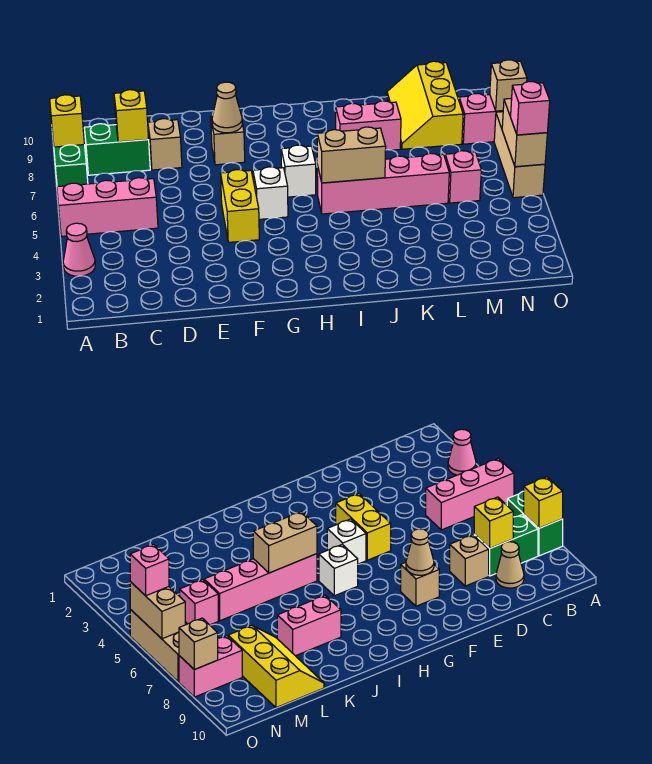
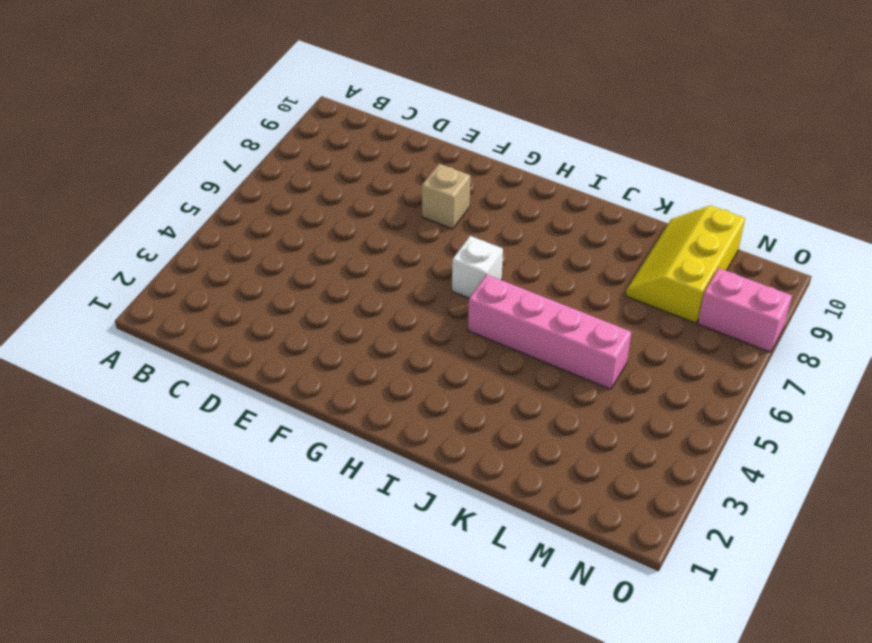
none -> pink cone A3 level 1
none -> pink brick A5:C5 level 1
none -> green brick A7:A8 level 1

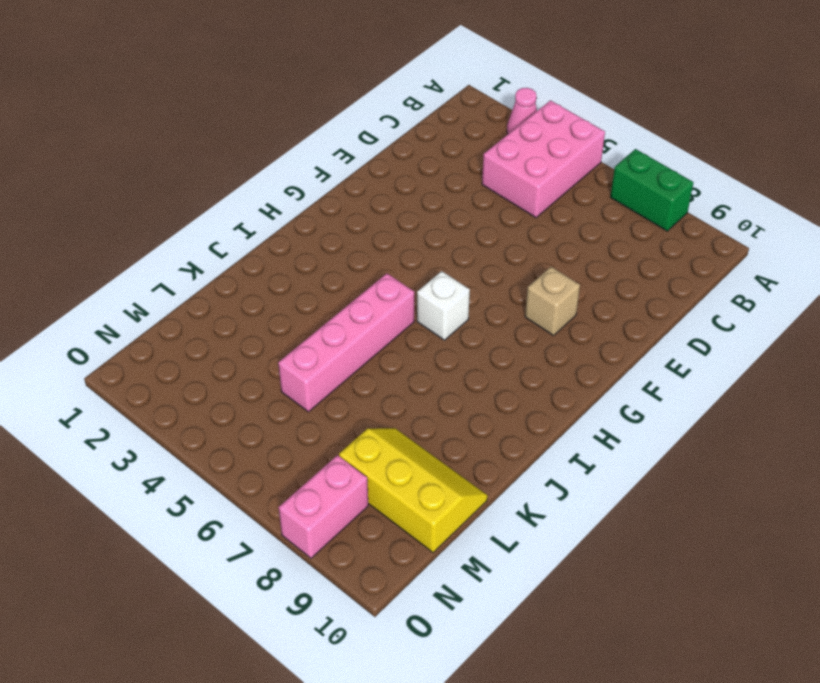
pink brick A4:C5 level 1 -> pink brick A5:C5 level 1
none -> green brick B8:C8 level 1
none -> tan cone C9 level 1
none -> tan brick D8 level 1

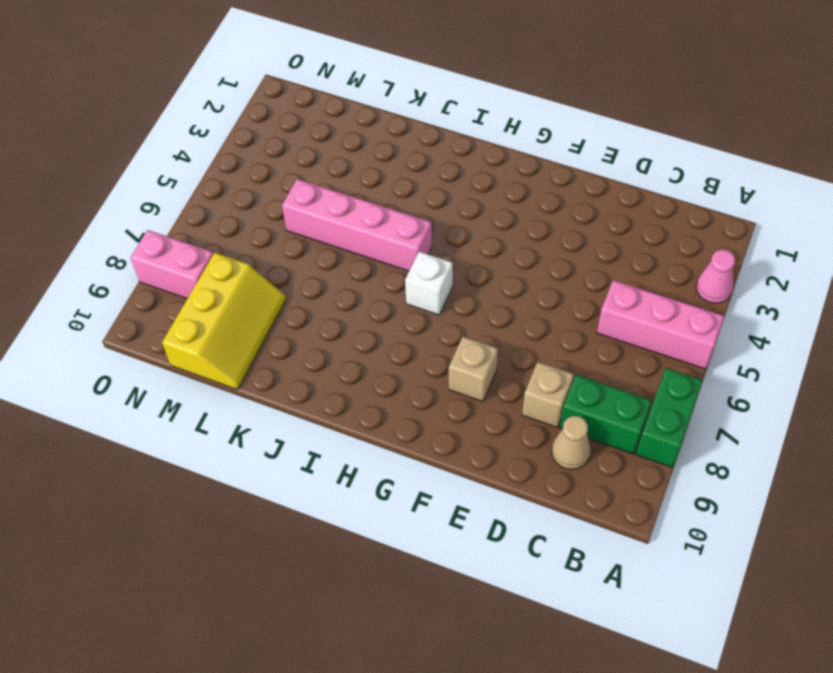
none -> yellow brick F4:F5 level 1
none -> white brick G5 level 1
none -> pink brick J8:K8 level 1

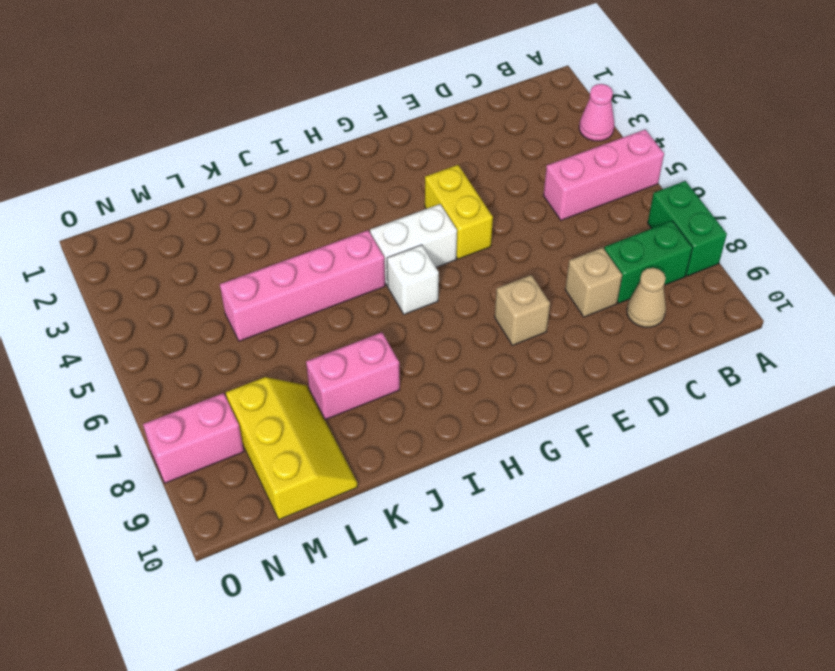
white brick G5:H5 level 1 -> white brick G5 level 1
none -> pink brick M5 level 1
none -> tan brick O5:O7 level 1
none -> yellow brick A8 level 2

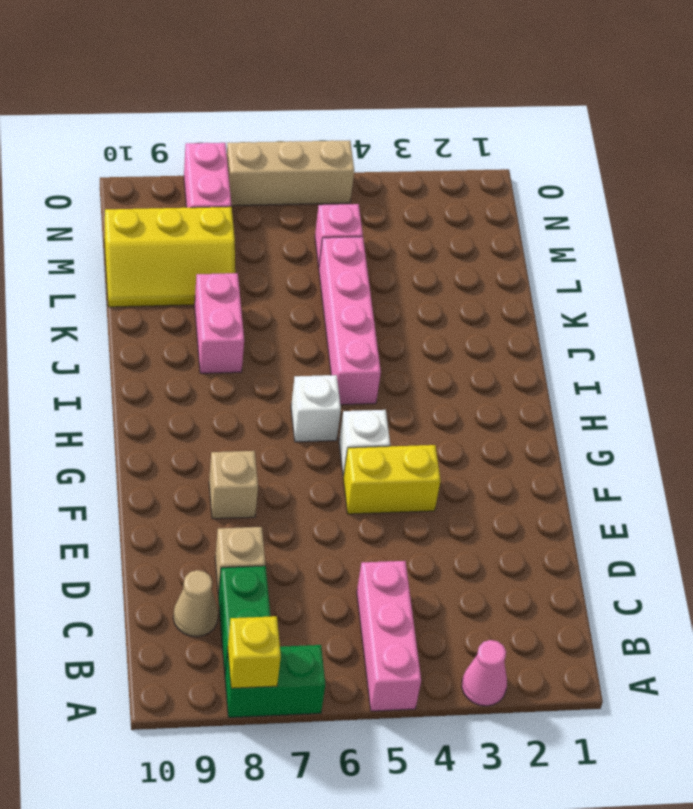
none -> yellow brick C8 level 2
none -> tan cone F8 level 2
none -> tan brick I5:J5 level 2

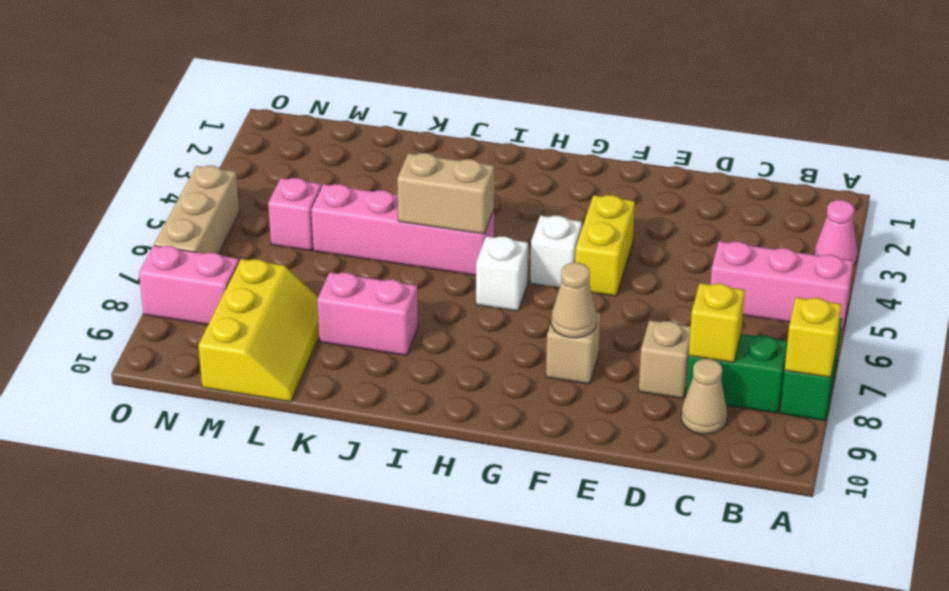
none -> tan brick O5:O6 level 2
none -> tan brick O8 level 2
none -> pink brick O5 level 3

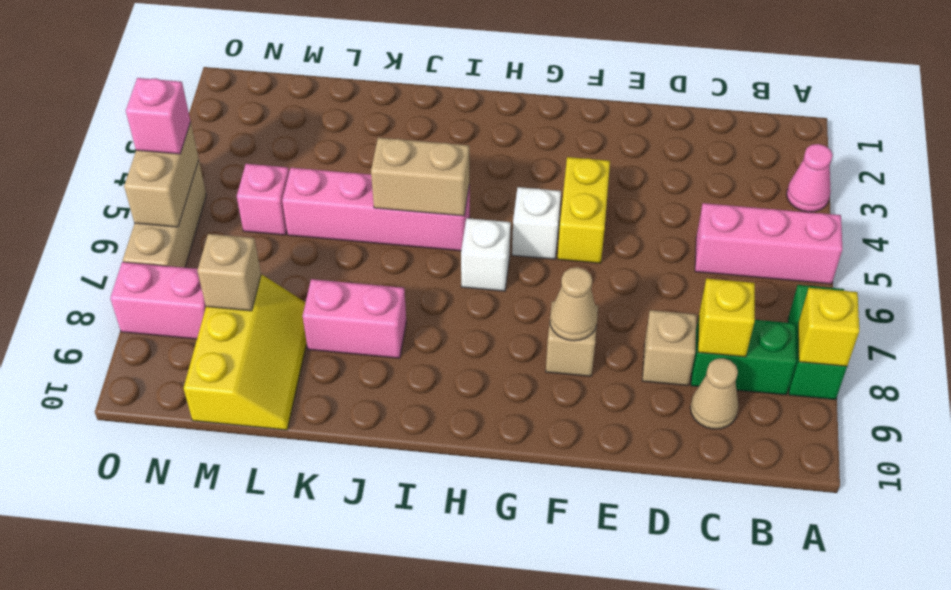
tan brick M8 level 2 -> tan brick O8 level 2

